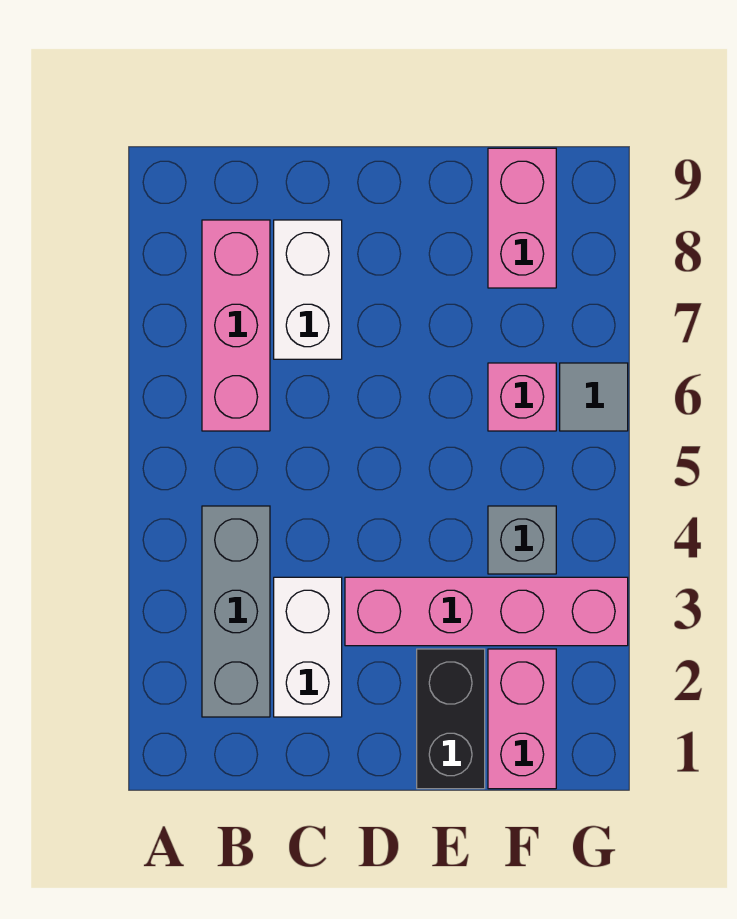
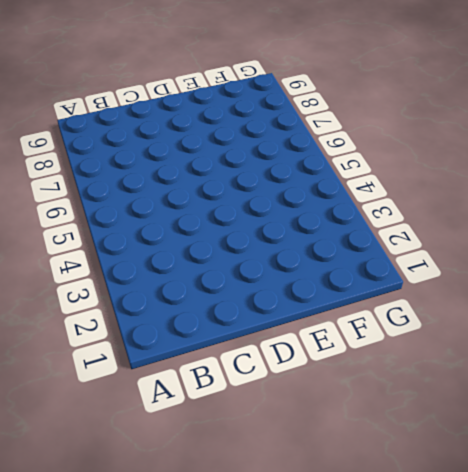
none -> grey brick B2:B4 level 1
none -> pink brick B6:B8 level 1

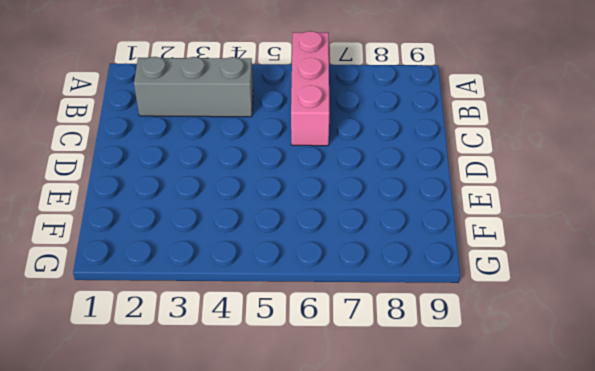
pink brick A6:C6 level 1 -> pink brick B6:B8 level 1
none -> white brick C2:C3 level 1
none -> white brick C7:C8 level 1

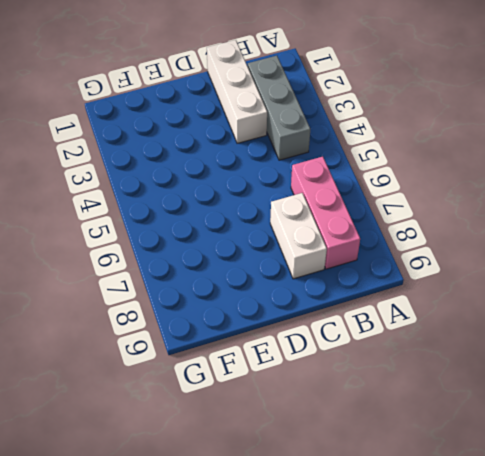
white brick C1:C3 level 1 -> white brick C2:C3 level 1
none -> pink brick D3:G3 level 1
none -> black brick E1:E2 level 1

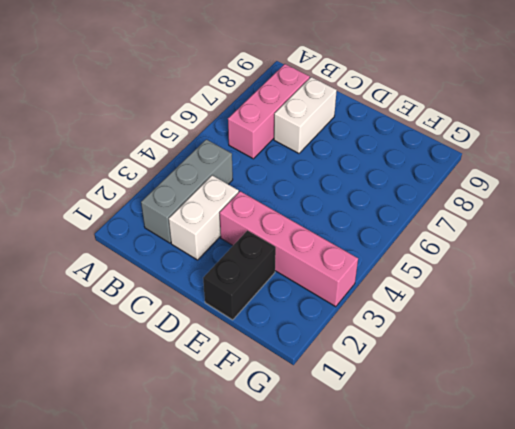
none -> pink brick F1:F2 level 1
none -> grey brick F4 level 1

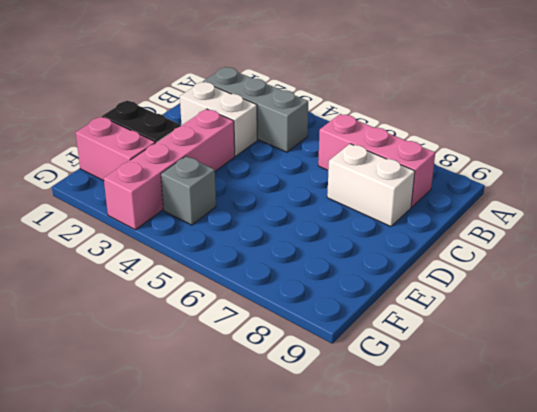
none -> pink brick F6 level 1
none -> pink brick F8:F9 level 1

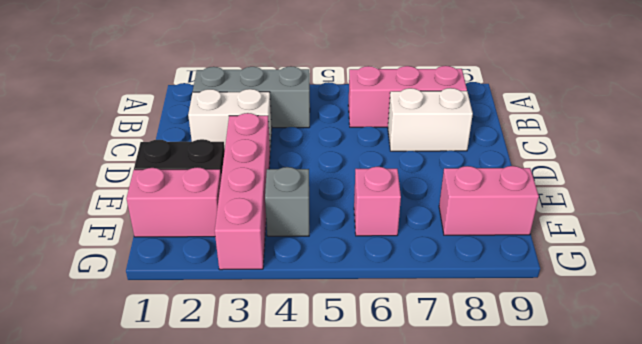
none -> grey tile G6 level 1

